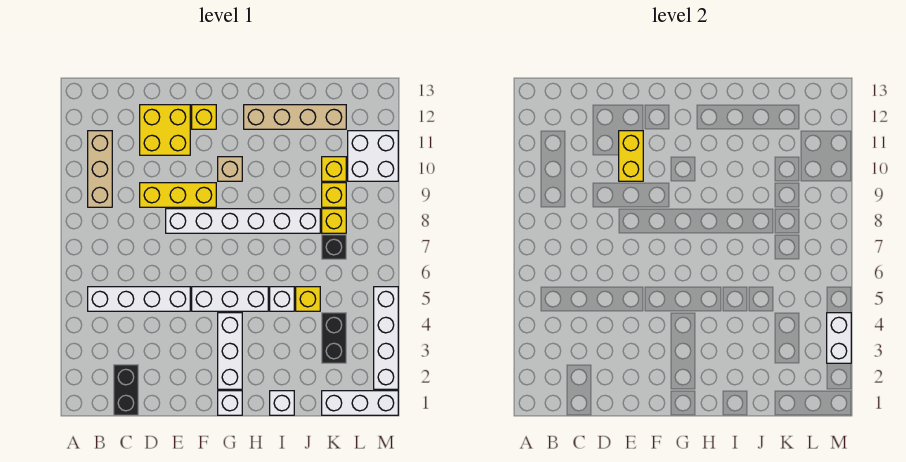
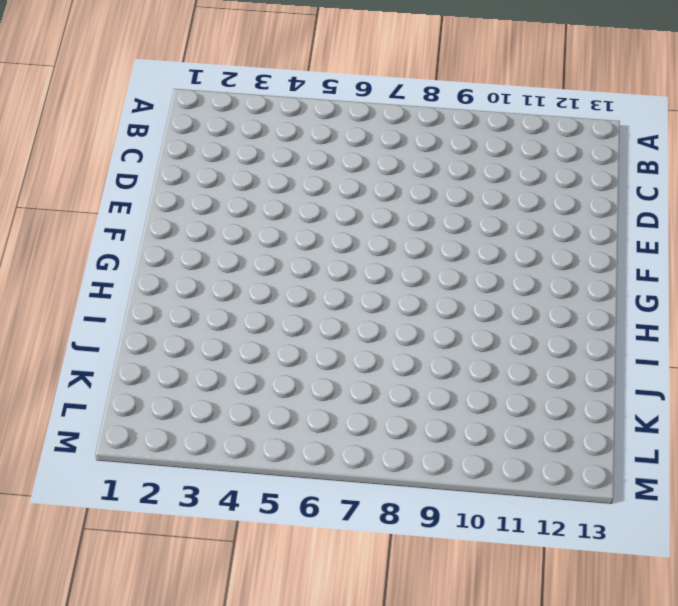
none -> white brick B5:E5 level 1
none -> tan brick B9:B11 level 1
none -> black brick C1:C2 level 1

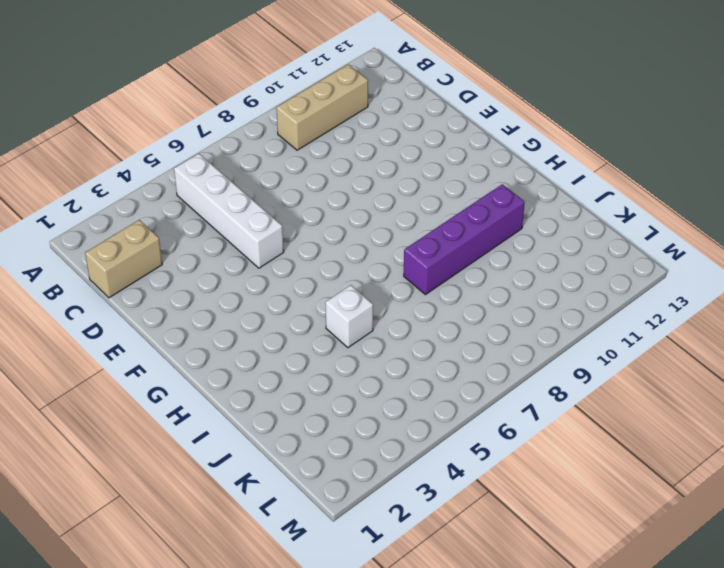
tan brick C1:C2 level 1 -> black brick C1:C2 level 1
purple brick I8:I11 level 1 -> white brick E8:J8 level 1
none -> yellow brick D9:F9 level 1
none -> yellow brick D11:E12 level 1
none -> white brick F5:H5 level 1

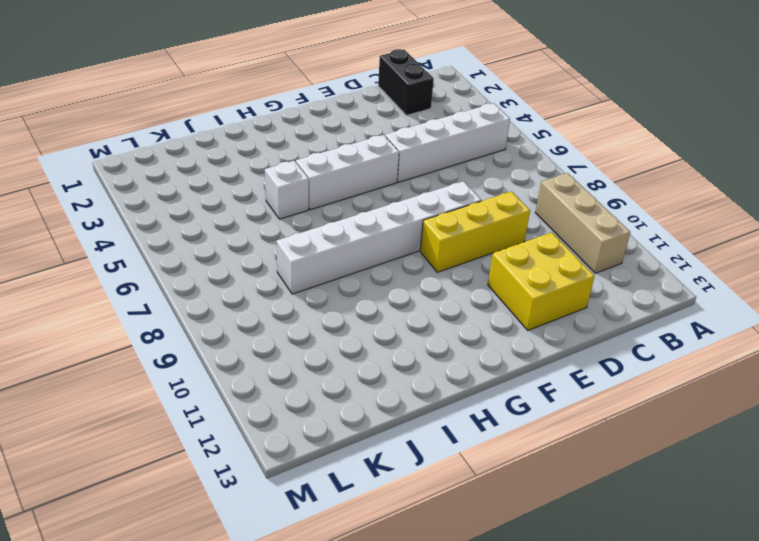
none -> yellow brick F12 level 1
none -> white brick G1 level 1
none -> white brick G2:G4 level 1

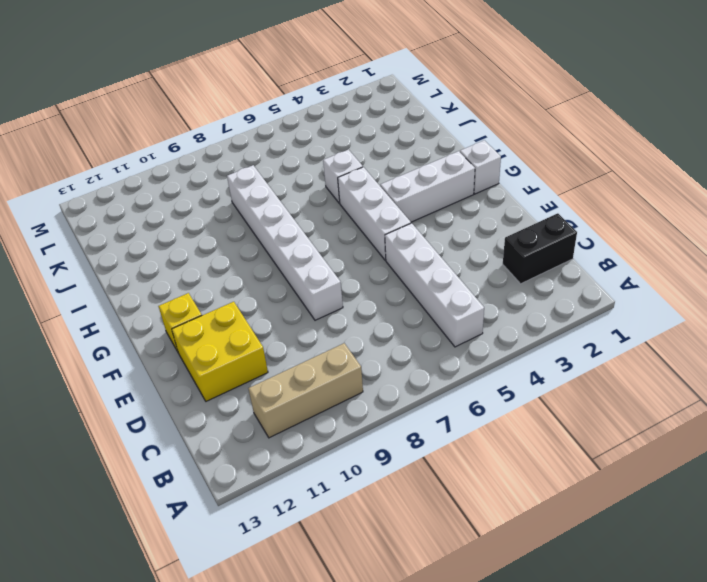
none -> yellow brick D9:F9 level 1
none -> tan brick G10 level 1
none -> tan brick H12:K12 level 1

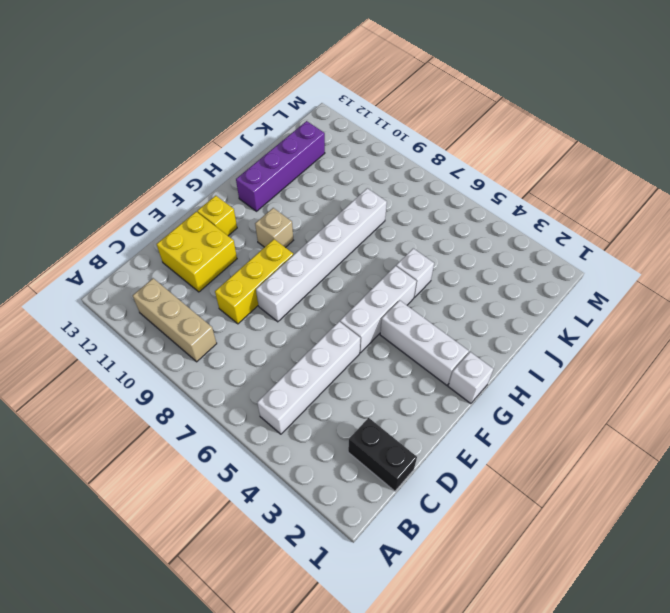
purple brick H12:K12 level 1 -> tan brick H12:K12 level 1
none -> white brick I1 level 1
none -> yellow brick J5 level 1
none -> white brick K1:M1 level 1

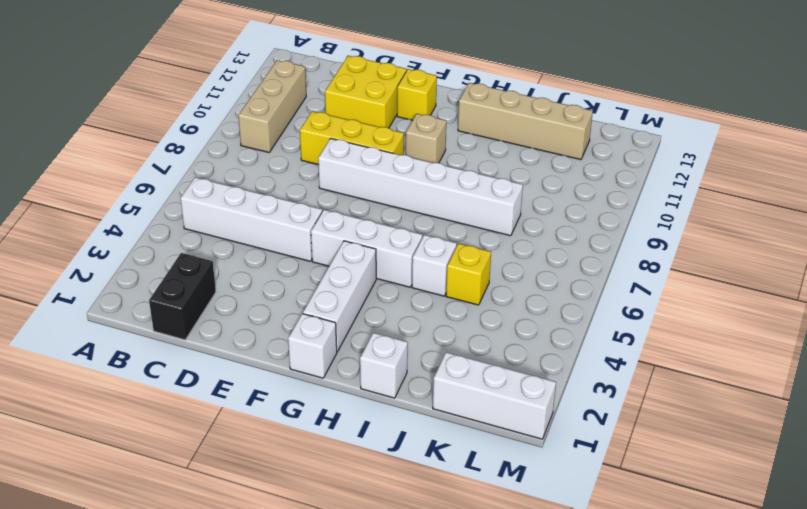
none -> black brick K3:K4 level 1
none -> black brick K7 level 1
none -> yellow brick K8 level 1

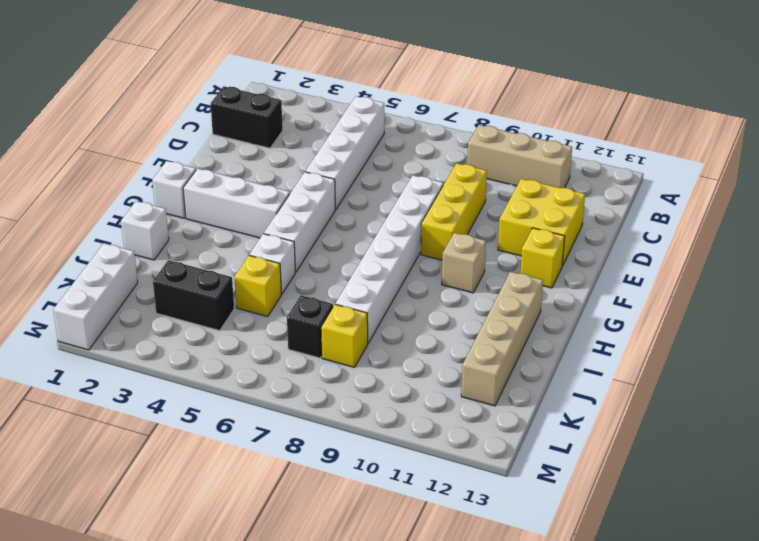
none -> yellow brick K9 level 1
none -> yellow brick K10 level 1
none -> white brick L10:M11 level 1

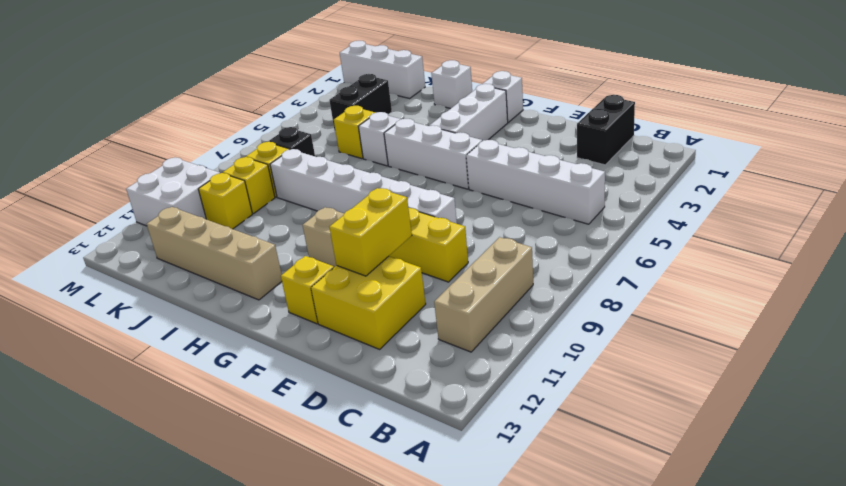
none -> white brick M2:M5 level 1
none -> white brick M3:M4 level 2

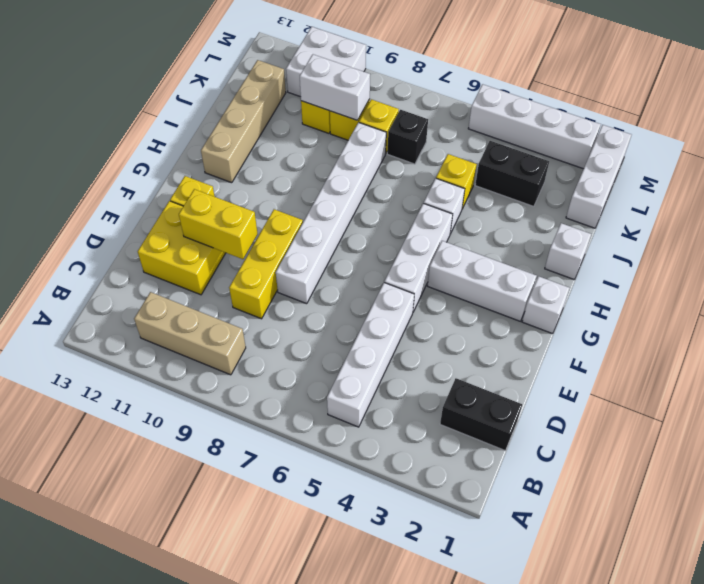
white brick K9:K10 level 2 -> white brick M3:M4 level 2
none -> tan brick G10 level 1

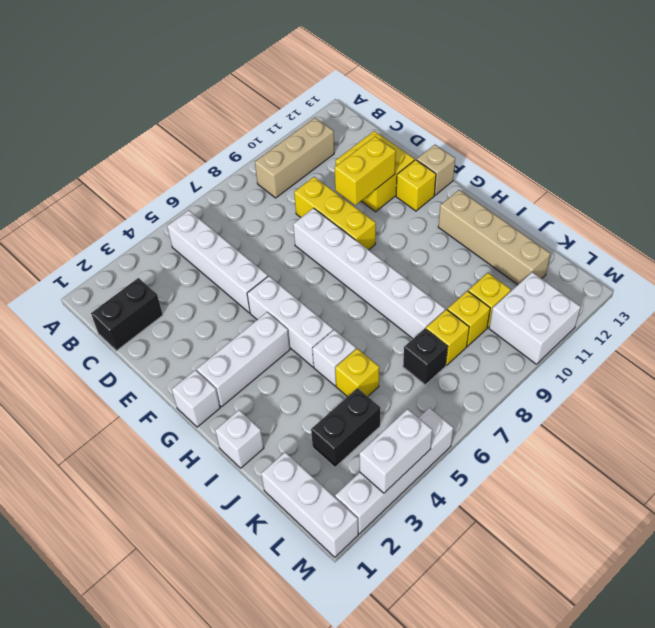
tan brick F13 level 1 -> tan brick G10 level 1

